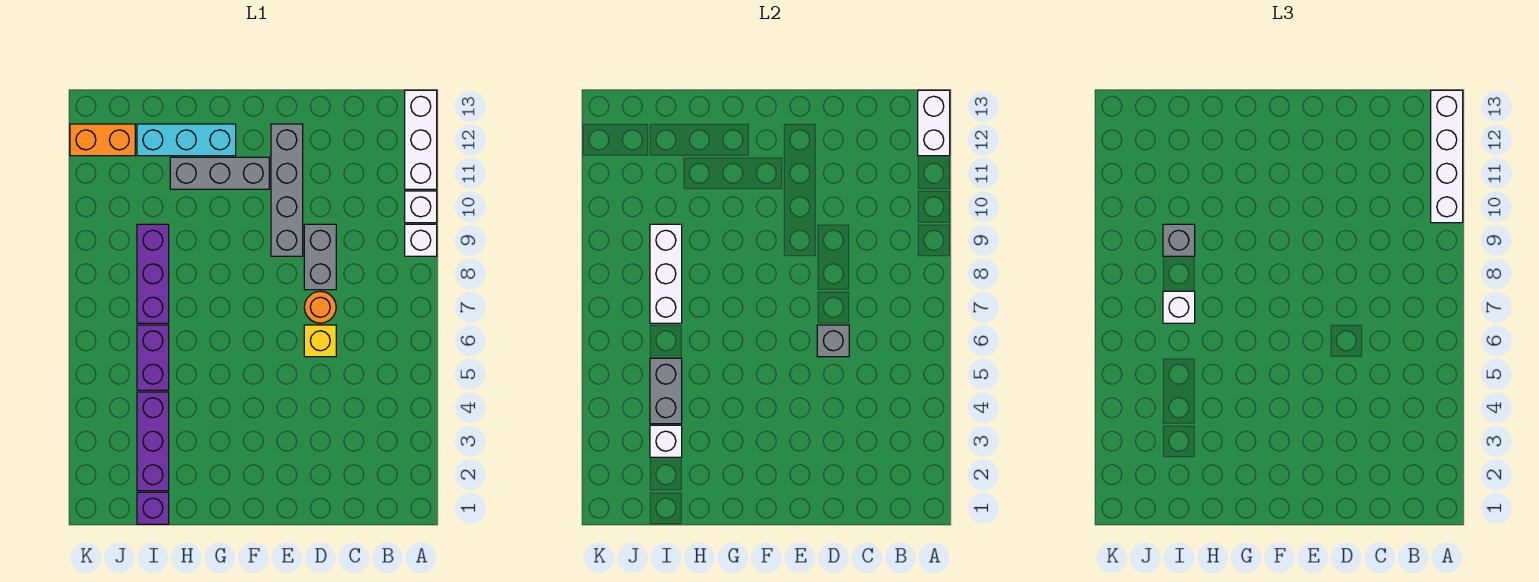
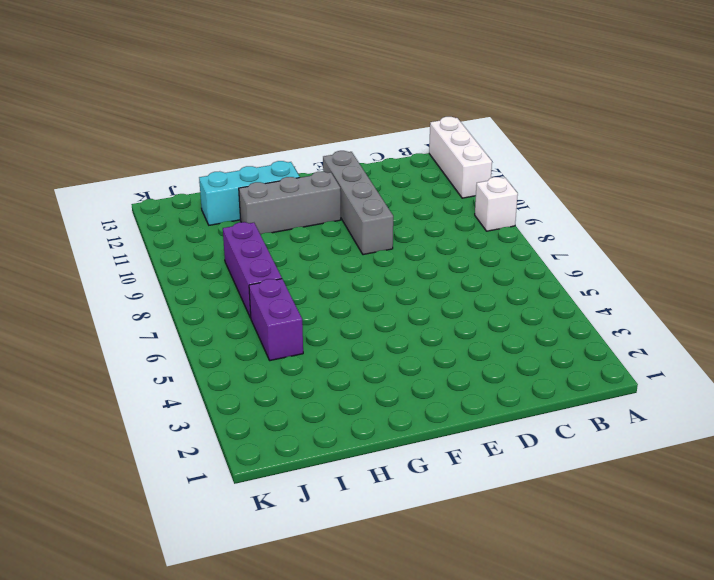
none -> white brick A10 level 1
none -> yellow brick D6 level 1
none -> orange round brick D7 level 1

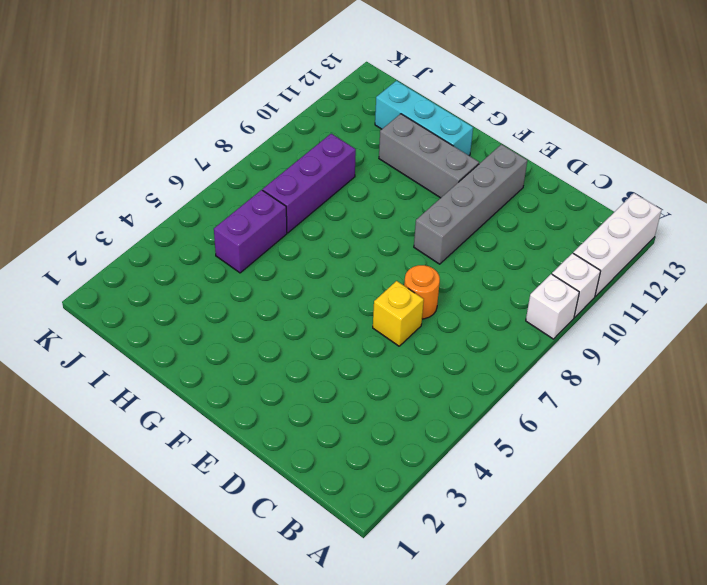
none -> grey brick D8:D9 level 1
none -> purple brick I1 level 1
none -> purple brick I2:I4 level 1

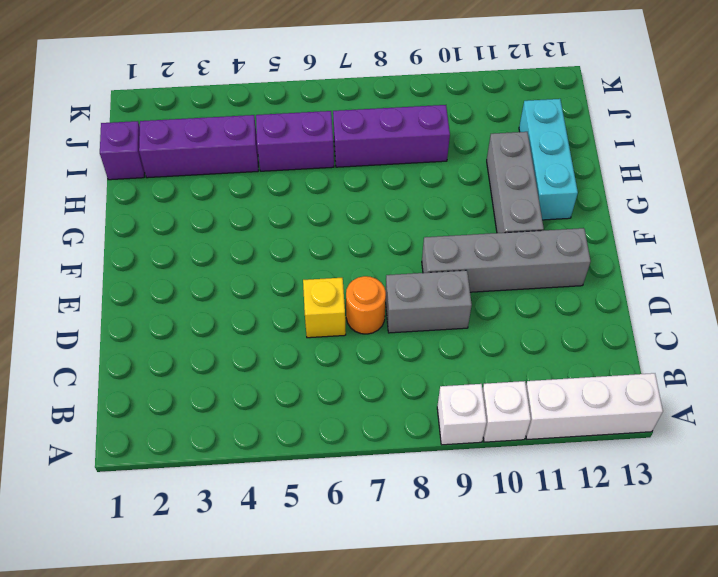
none -> orange brick J12:K12 level 1
none -> white brick A12:A13 level 2
none -> grey brick D6 level 2

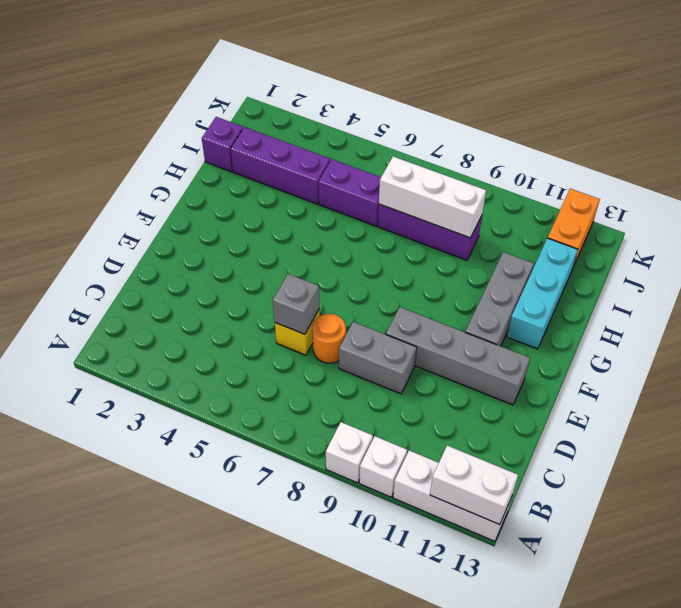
none -> white brick I3 level 2
none -> grey brick I4:I5 level 2
none -> white brick A10:A13 level 3

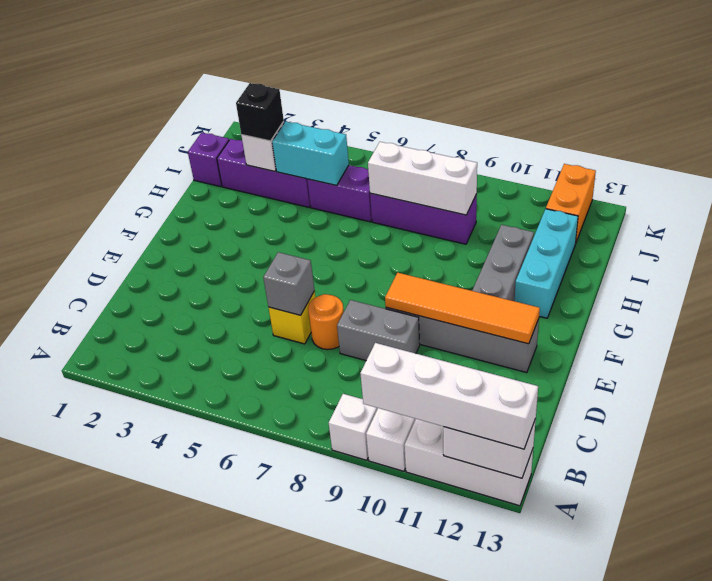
orange tile E9:E12 level 2 -> none
black brick I3 level 3 -> none
cyan brick I4:I5 level 2 -> grey brick I4:I5 level 2
none -> white brick I7 level 3
none -> grey brick I9 level 3

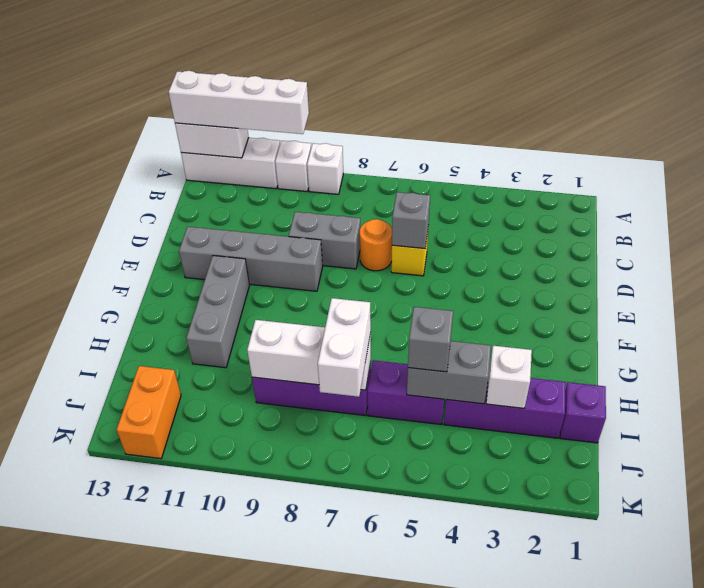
grey brick I5 level 3 -> grey brick I9 level 3
white brick I7:J7 level 3 -> white brick I7 level 3
none -> cyan brick G12:I12 level 1

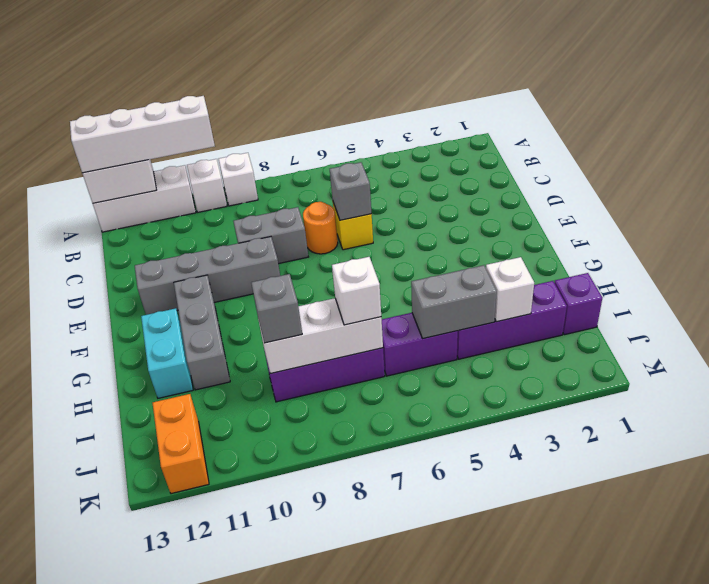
cyan brick G12:H12 level 1 -> cyan brick G12:I12 level 1

